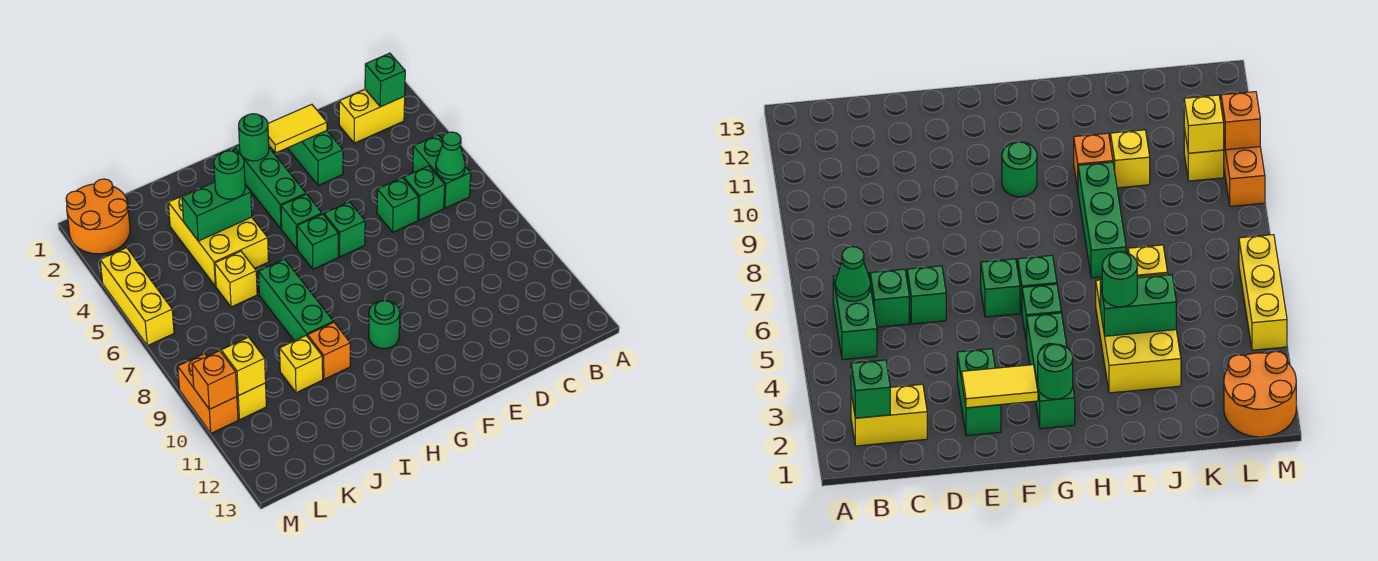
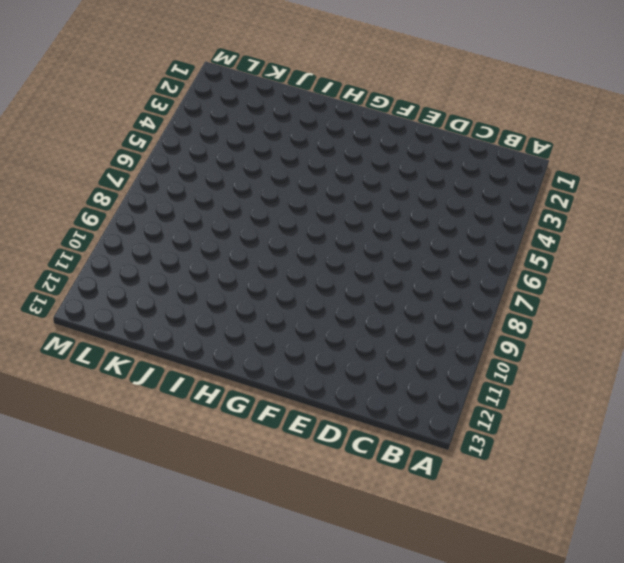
none -> yellow brick B2:C2 level 1
none -> green brick B5:B6 level 1
none -> green brick C6 level 1

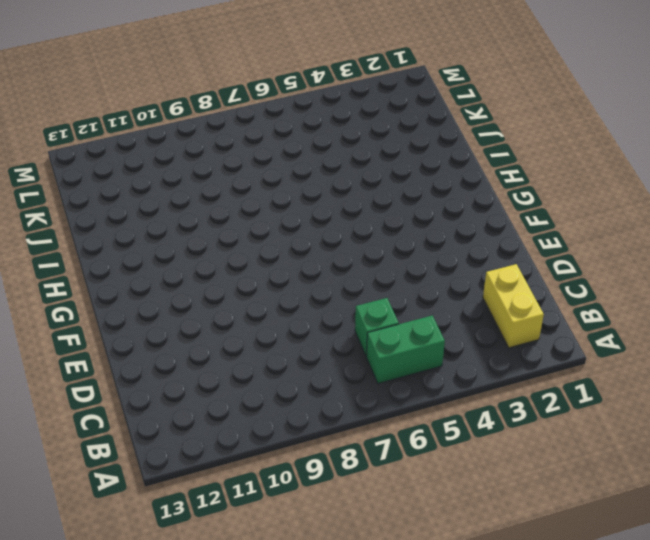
none -> green brick D6 level 1
none -> green brick E2:E3 level 1
none -> green brick F6 level 1

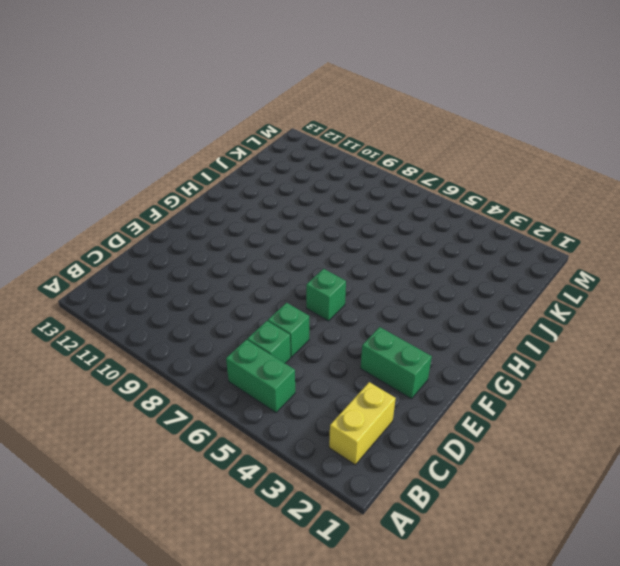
none -> green brick G2:G4 level 1
none -> green brick G5 level 1
none -> green brick G6 level 1

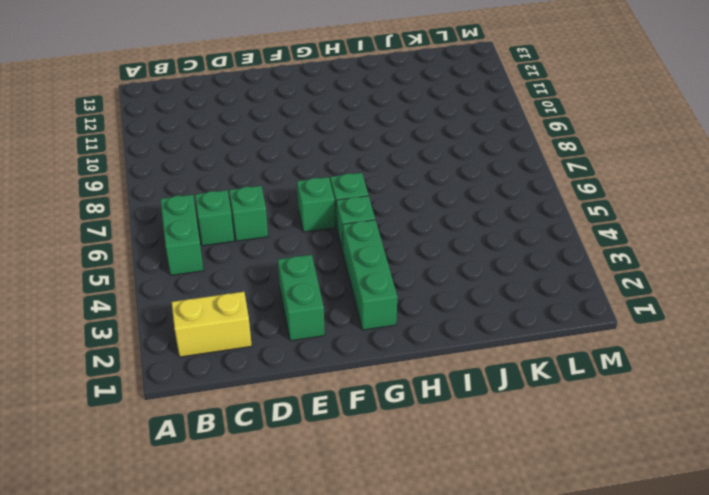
none -> green round brick G10 level 1
none -> yellow brick I3:J5 level 1
none -> green brick I7:I9 level 1

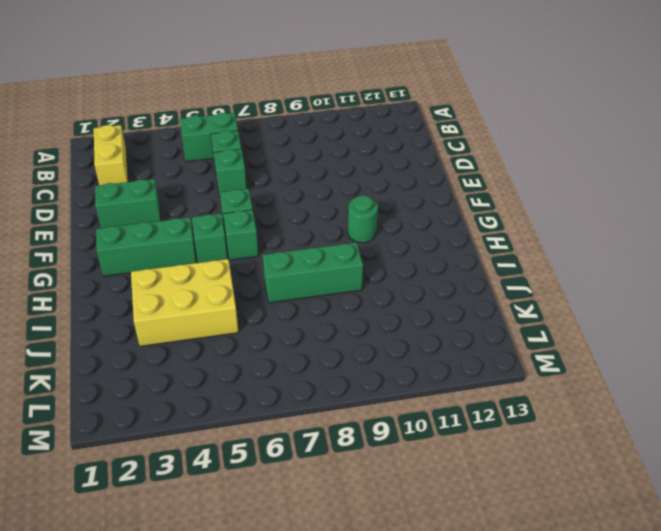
none -> orange brick I10 level 1
none -> yellow brick J6 level 1
none -> yellow brick J10 level 1

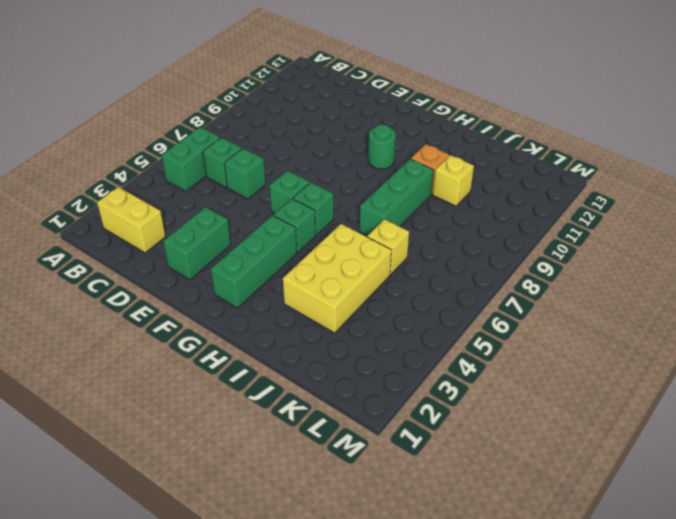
none -> orange round brick L1:M2 level 1
none -> yellow brick L10 level 1
none -> yellow brick M4:M6 level 1

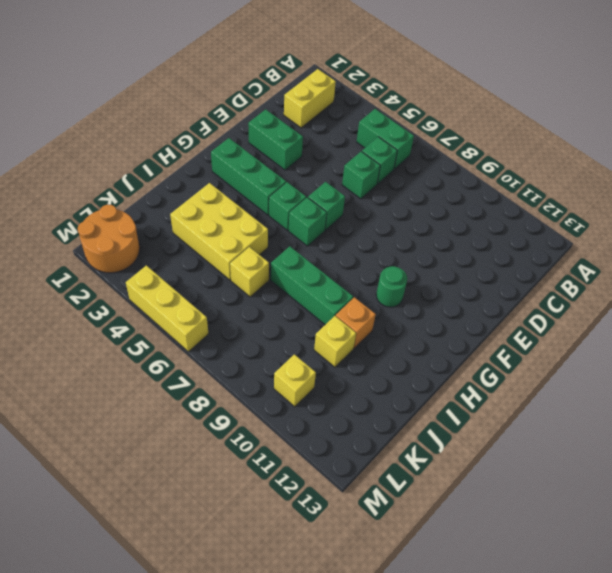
none -> orange brick M9:M10 level 1
none -> green brick B2 level 2
none -> green cone B6 level 2

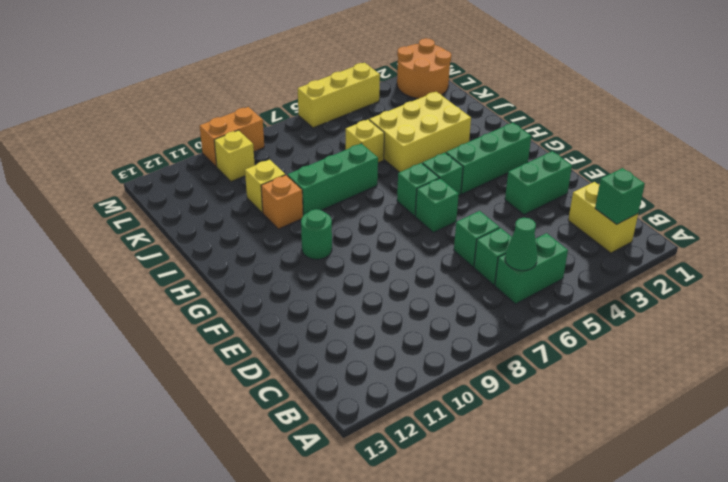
none -> yellow tile E2:F2 level 2
none -> green round brick G2 level 2
none -> green brick I4:J4 level 2

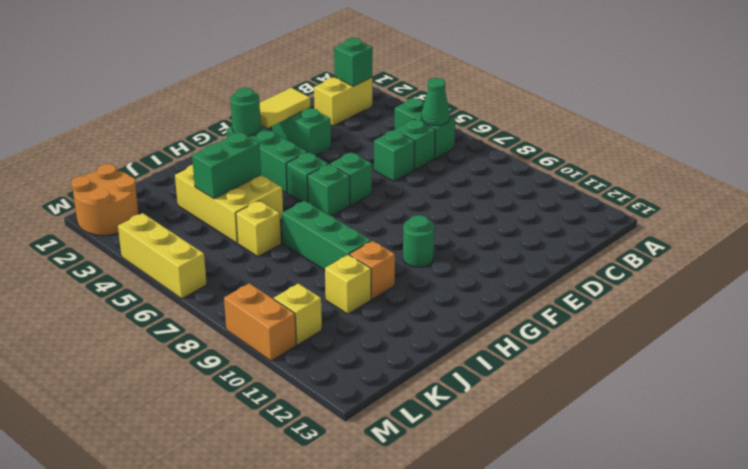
none -> yellow brick L10 level 2
none -> orange brick M10 level 2
none -> green round brick I4 level 3

